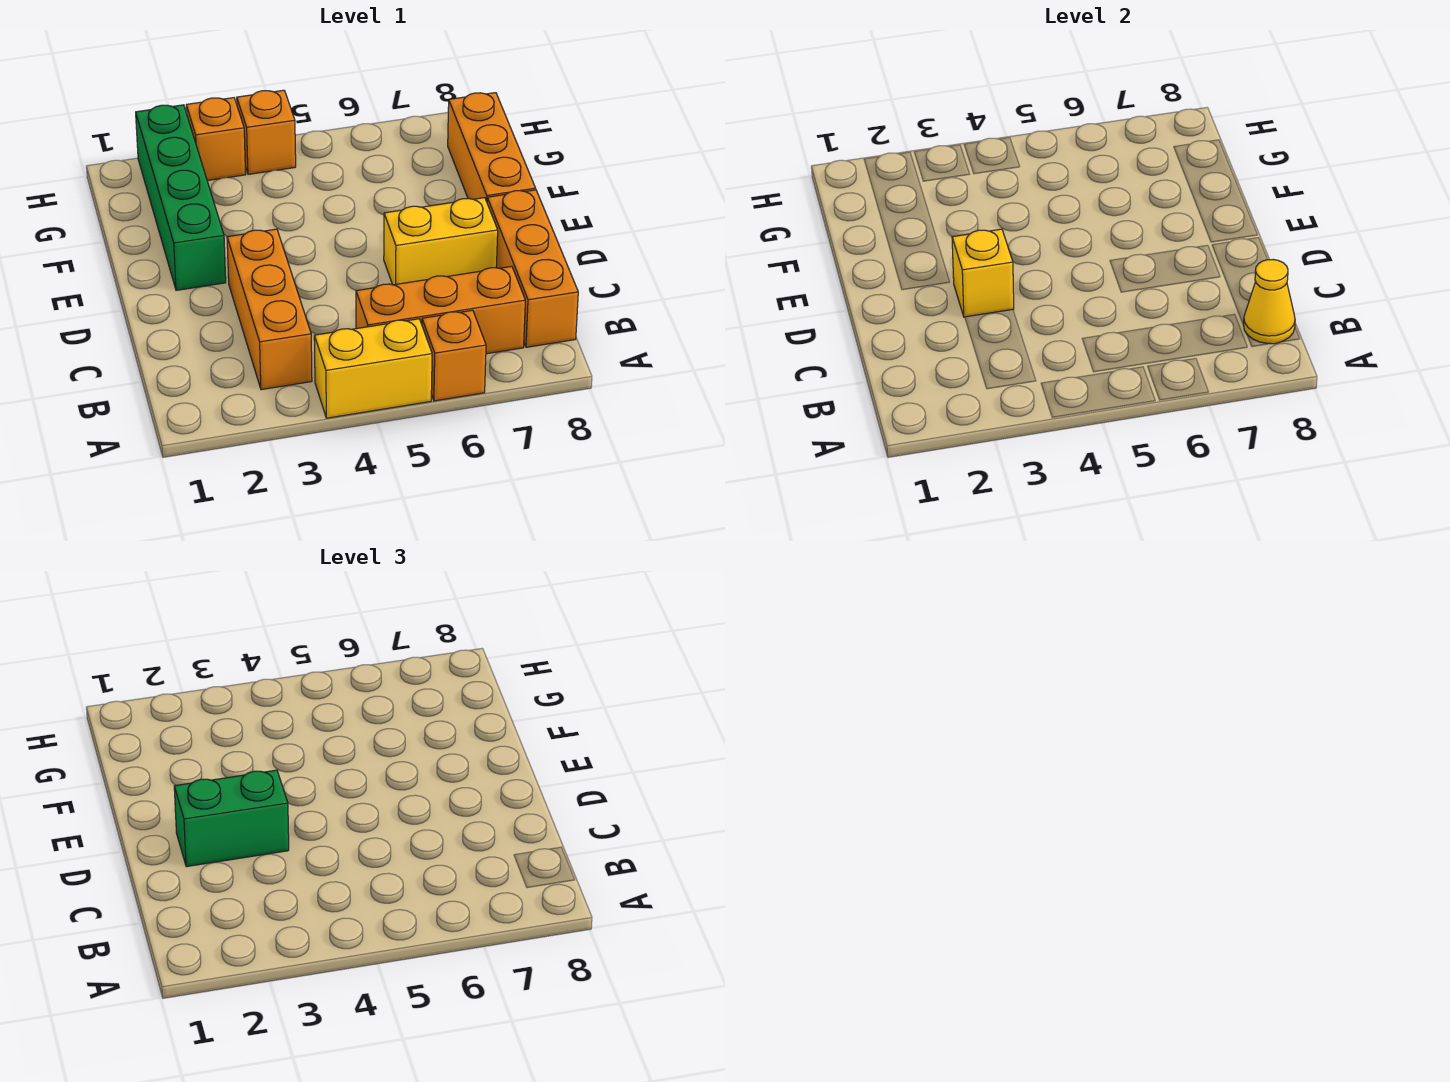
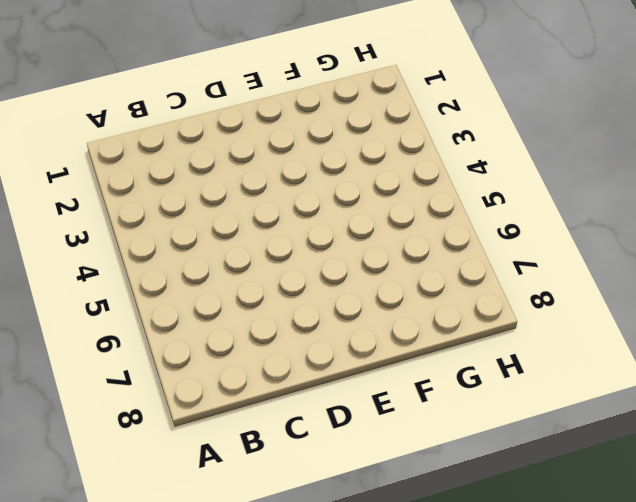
none -> yellow brick A4:A5 level 1
none -> orange brick A6 level 1
none -> orange brick B3:D3 level 1

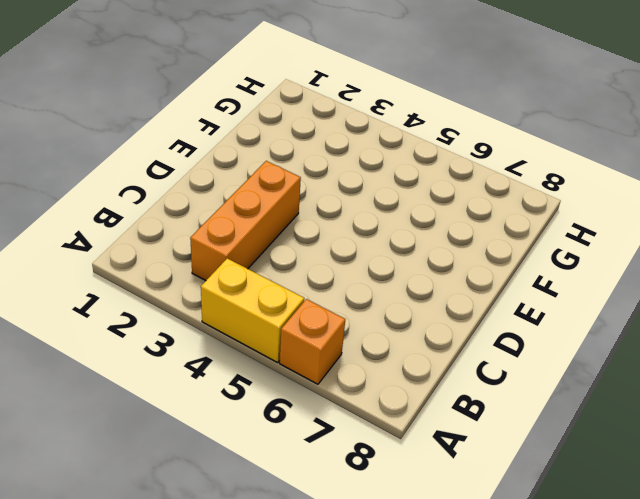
none -> orange brick B5:B7 level 1
none -> orange brick B8:D8 level 1
none -> yellow brick D6:D7 level 1

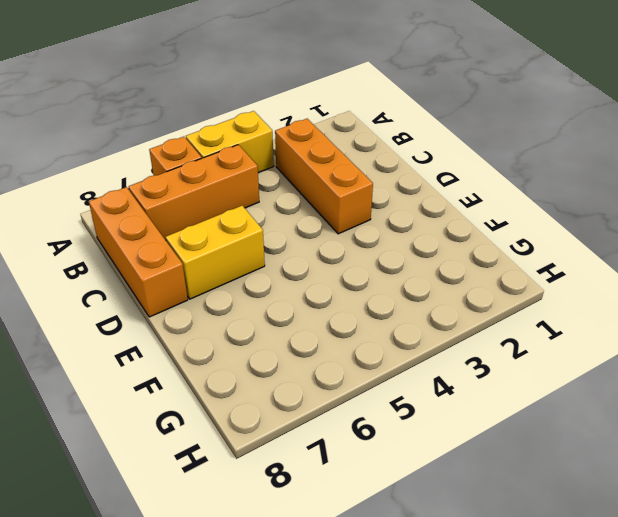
none -> green brick E2:H2 level 1
none -> orange brick E8:G8 level 1
none -> orange brick H3 level 1

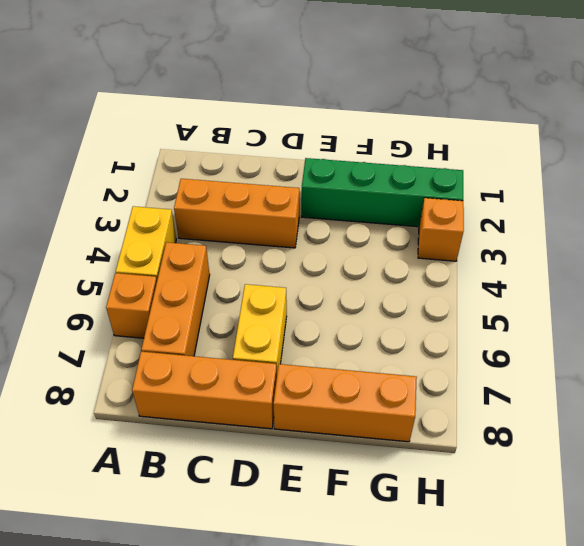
none -> orange brick H4 level 1
none -> yellow cone B8 level 2
none -> yellow brick D3 level 2

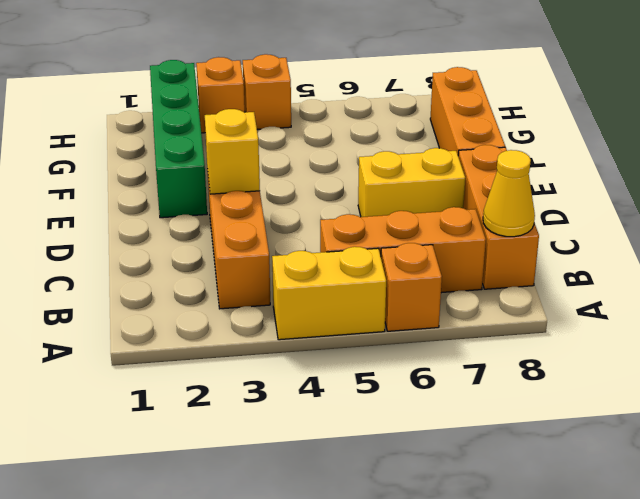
none -> green brick D2:D3 level 3

